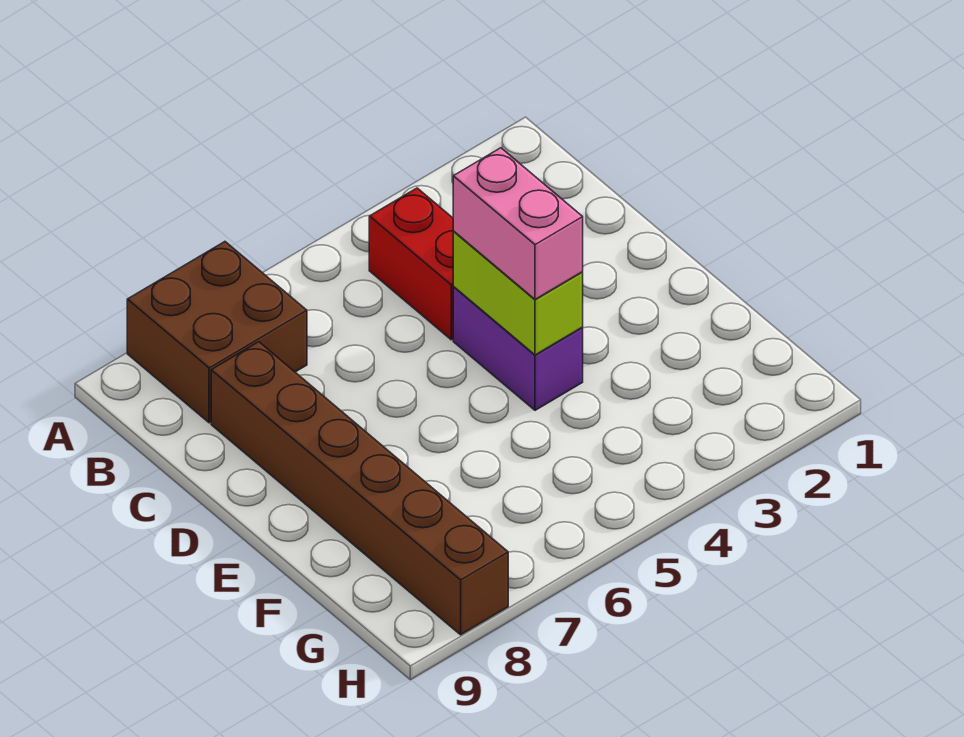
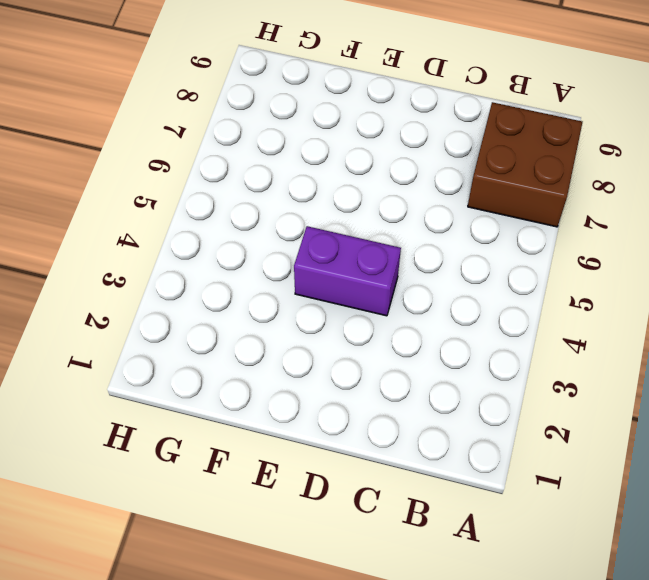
none -> red brick B4:C4 level 1
none -> brown brick C8:H8 level 1

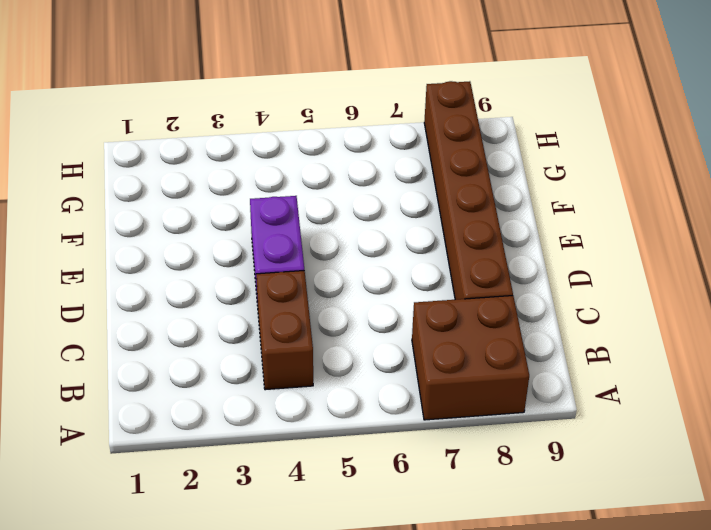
brown brick B4:C4 level 1 -> red brick B4:C4 level 1
none -> lime brick D4:E4 level 2
none -> pink brick D4:E4 level 3

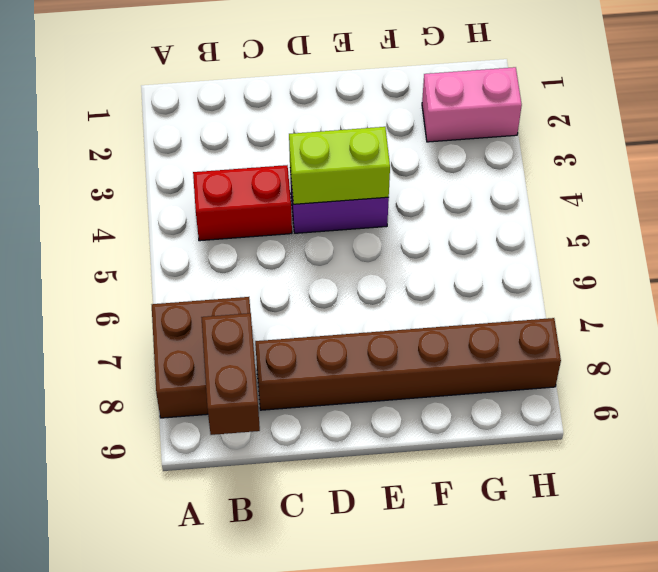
brown brick B8:B9 level 2 -> none
pink brick G2:H2 level 1 -> pink brick D4:E4 level 3

